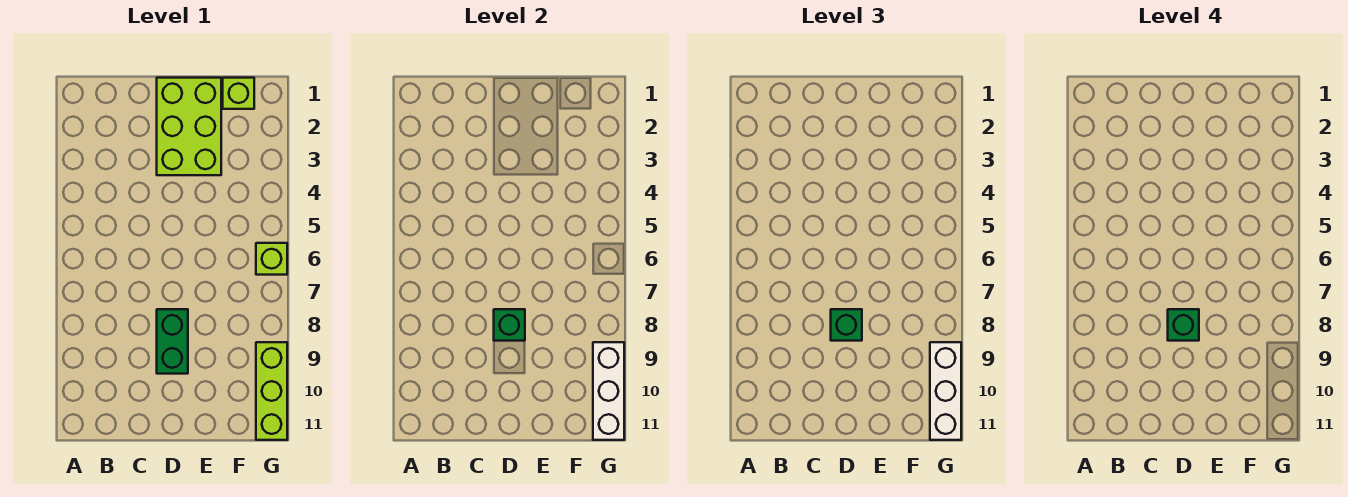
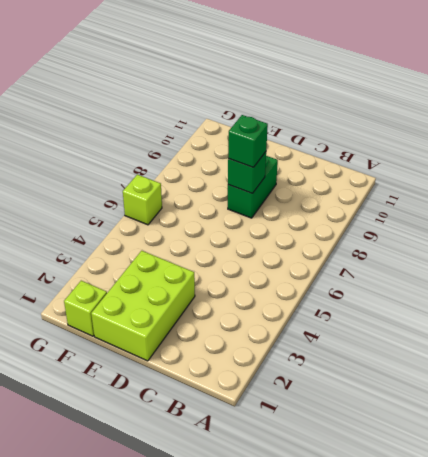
none -> lime brick G9:G11 level 1
none -> white brick G9:G11 level 2

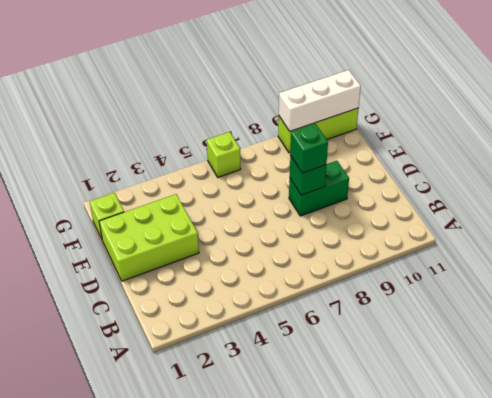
none -> white brick G9:G11 level 3
none -> green brick D8 level 4

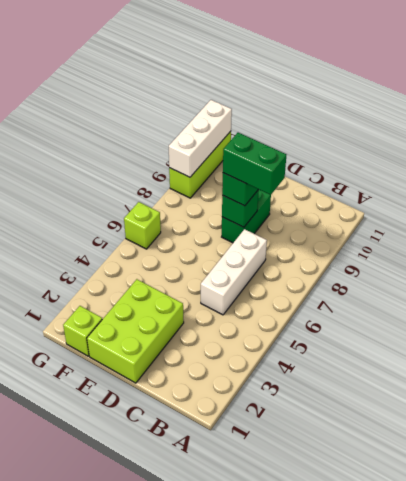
white brick C5:C7 level 1 -> white brick G9:G11 level 3
green brick C8:D8 level 4 -> green brick D8 level 4

